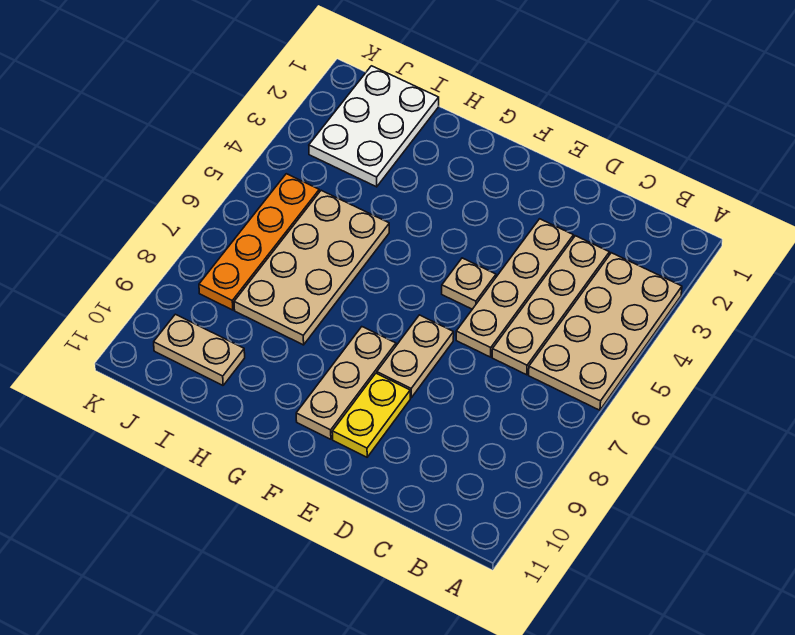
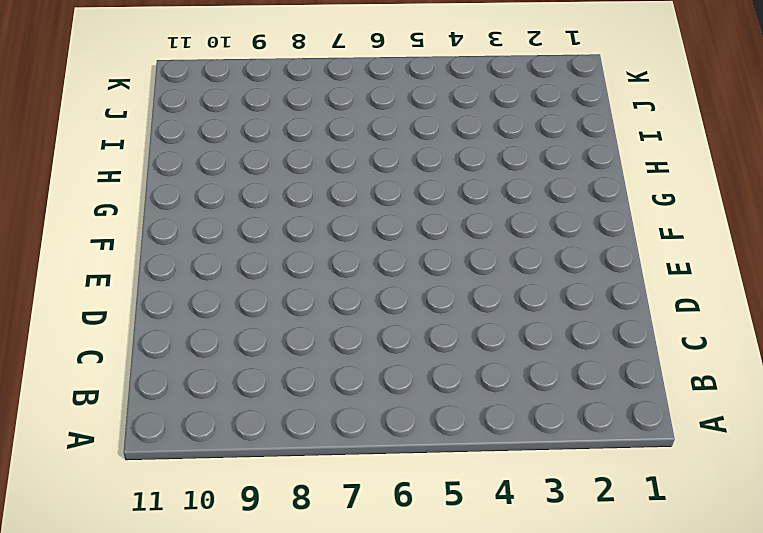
none -> tan plate A3:B6 level 1
none -> tan plate C3:C6 level 1

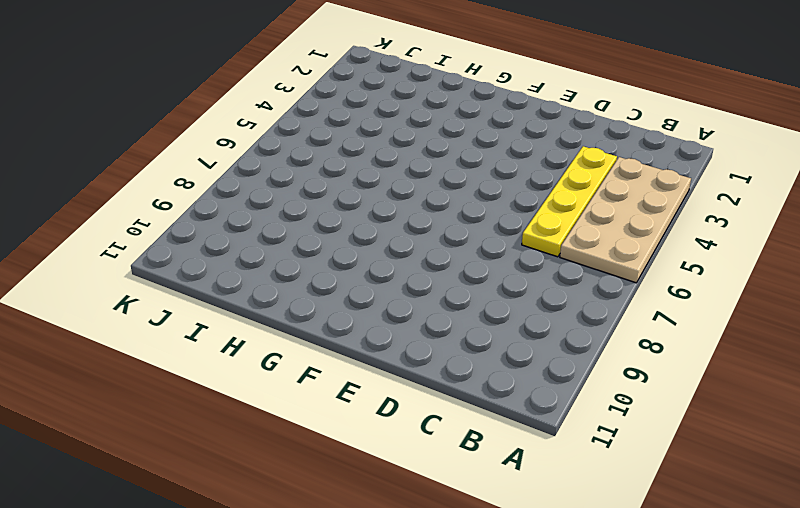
yellow plate C3:C6 level 1 -> tan plate C3:C6 level 1
none -> tan plate D3:D6 level 1
none -> tan plate E5 level 1

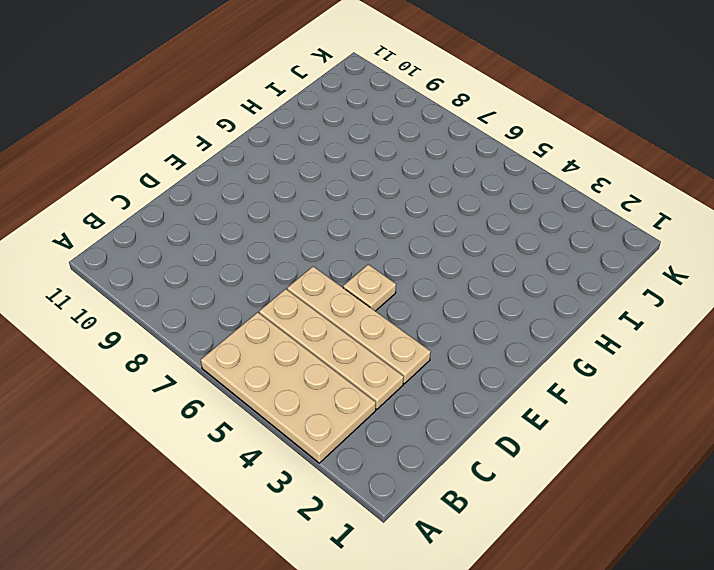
none -> tan plate E7:E8 level 1
none -> yellow plate E9:E10 level 1

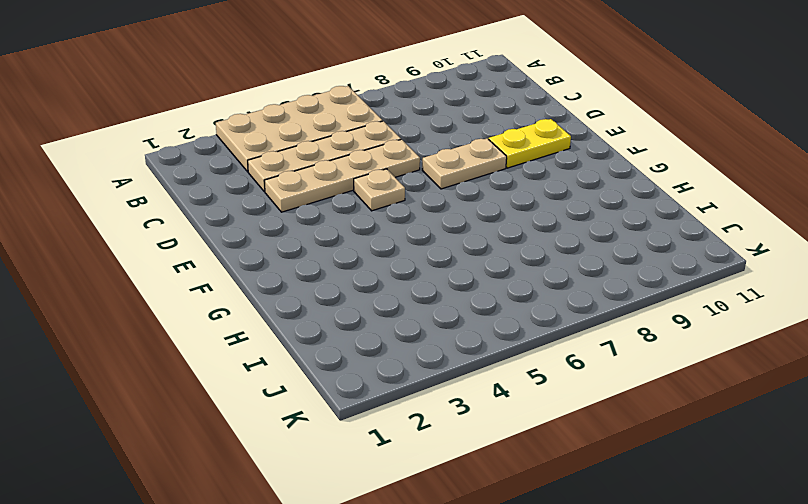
none -> tan plate F8:F10 level 1
none -> tan plate H5:I8 level 1

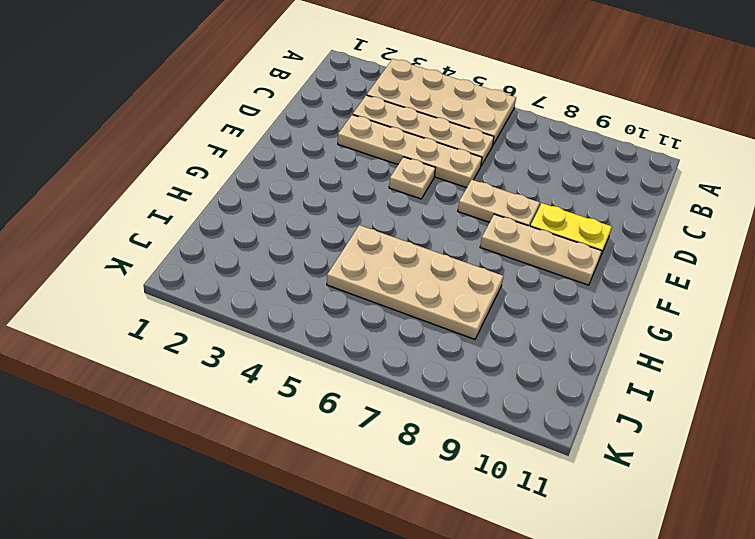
none -> white plate I1:J3 level 1
none -> tan plate I10:J10 level 1

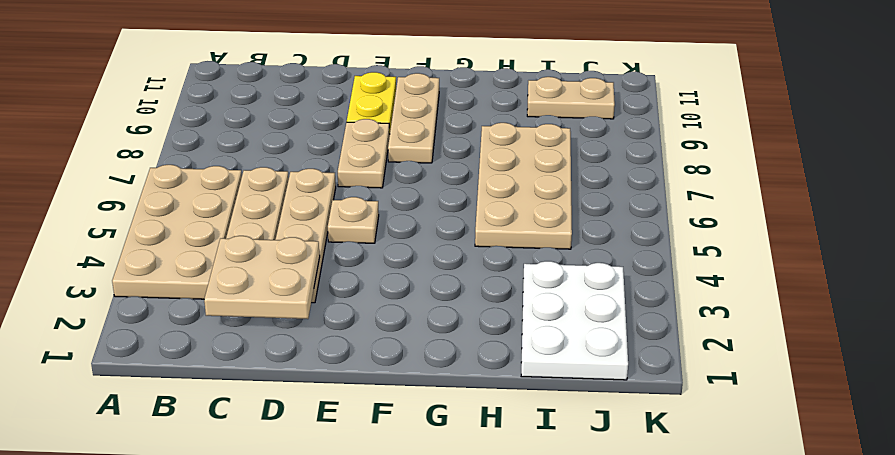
tan plate C2:D3 level 2 -> none
none -> orange plate J5:J8 level 1

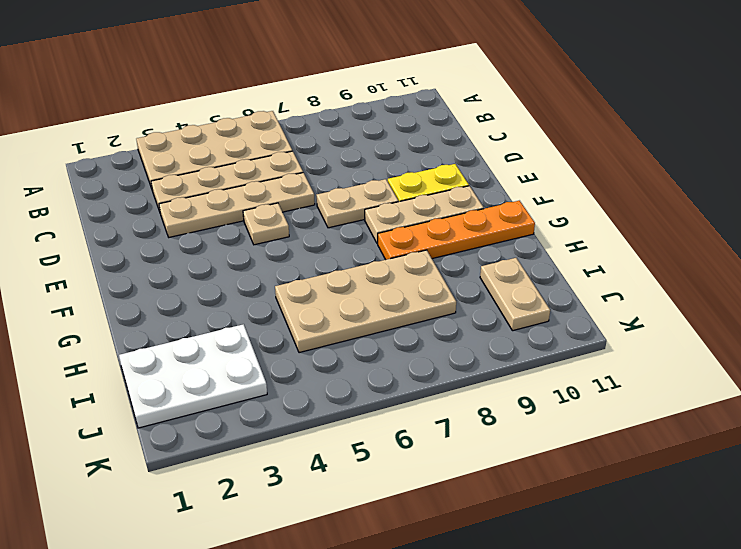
orange plate G8:G11 level 1 -> orange plate J5:J8 level 1

